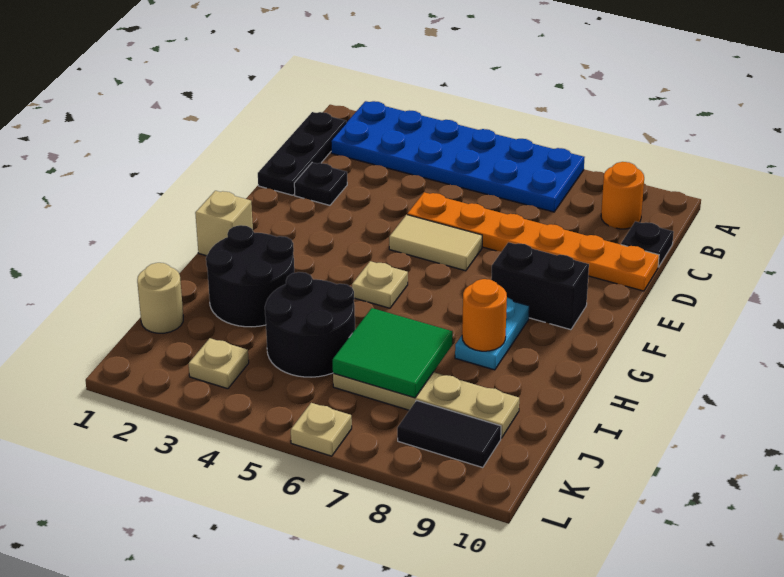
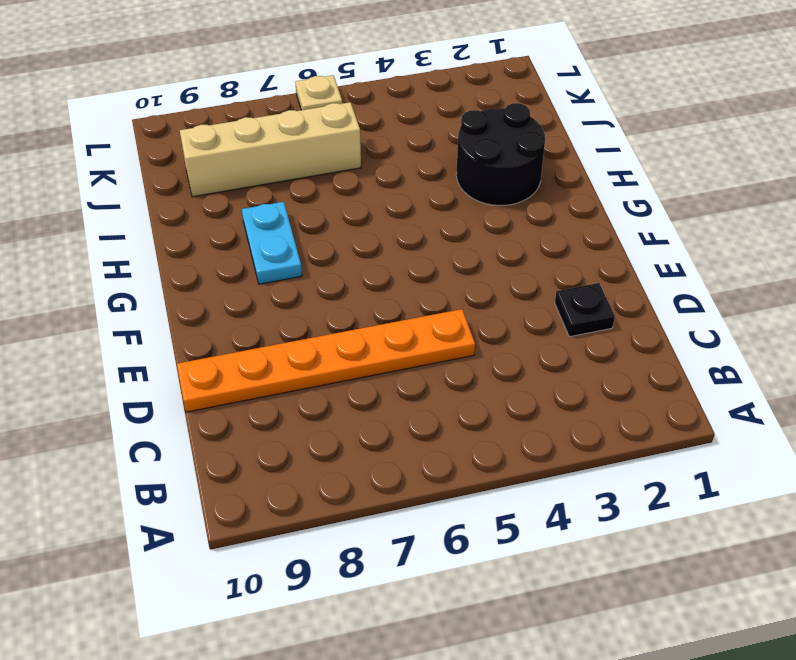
tan brick J6:J9 level 1 -> tan plate J6:J9 level 1
none -> blue plate A2:B7 level 1
none -> black plate B1:D1 level 1
none -> orange round brick B9 level 1

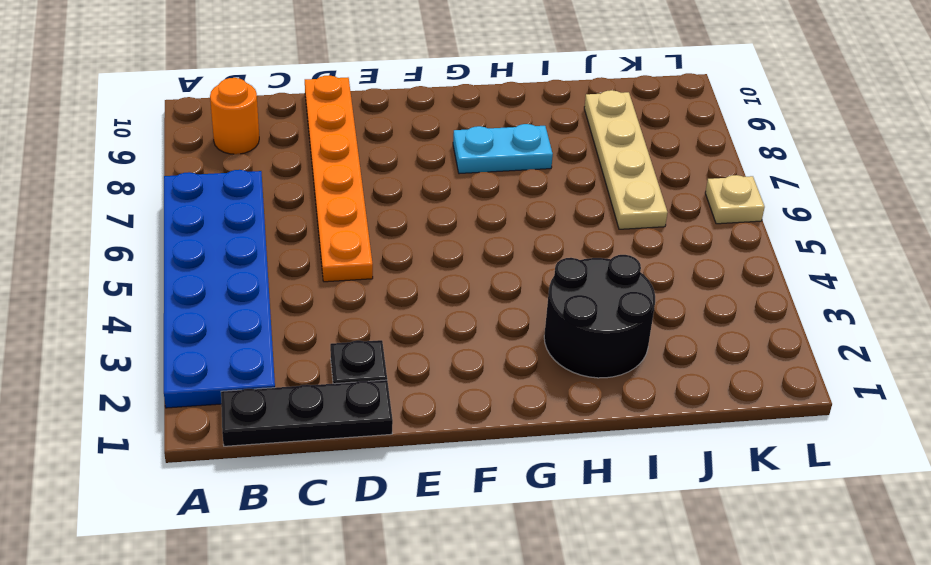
none -> black plate C10 level 1
none -> tan tile E5:E6 level 1
none -> black brick F8:F9 level 1

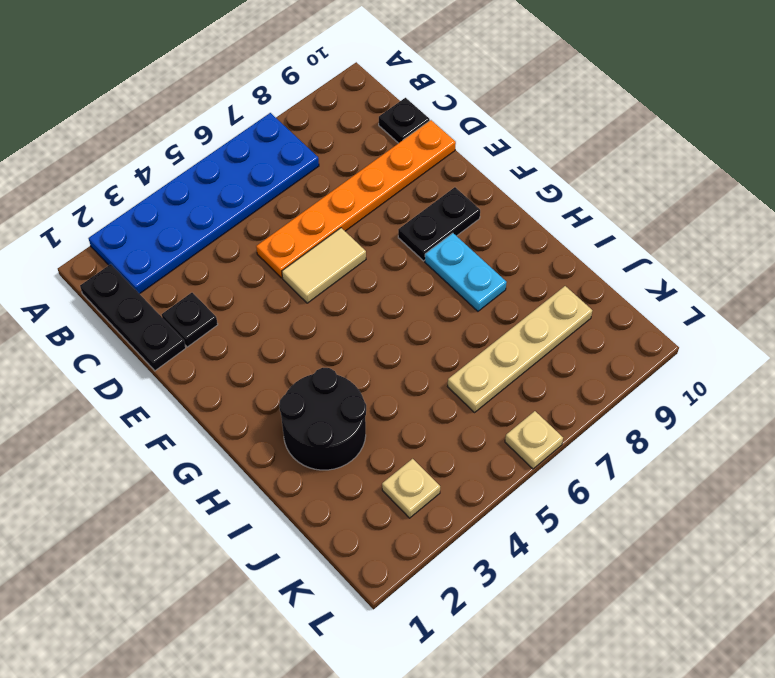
black plate F8:F9 level 1 -> black brick F8:F9 level 1
none -> orange round brick B9 level 1
none -> tan brick G1 level 1
none -> tan plate G5 level 1

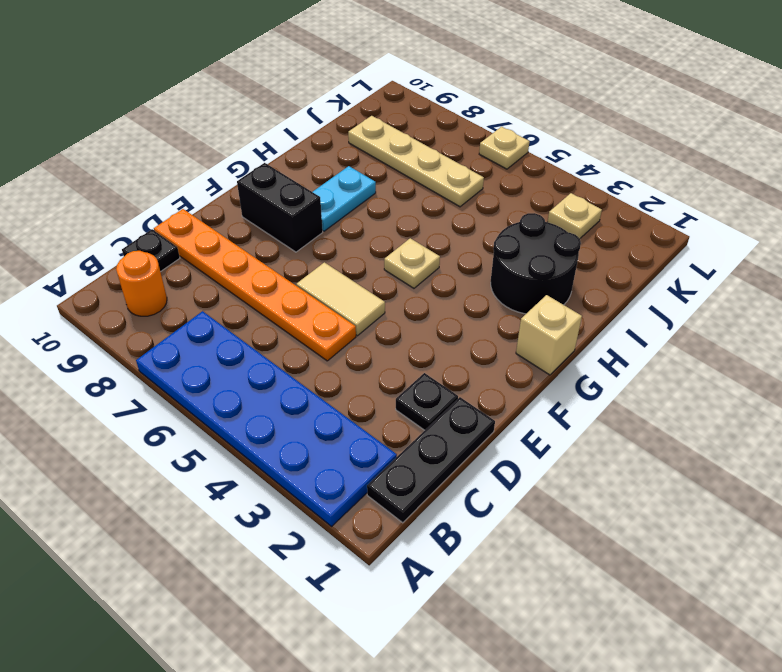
none -> black round brick I4:J5 level 1
none -> tan round brick J1 level 1
none -> black tile K8:K9 level 1

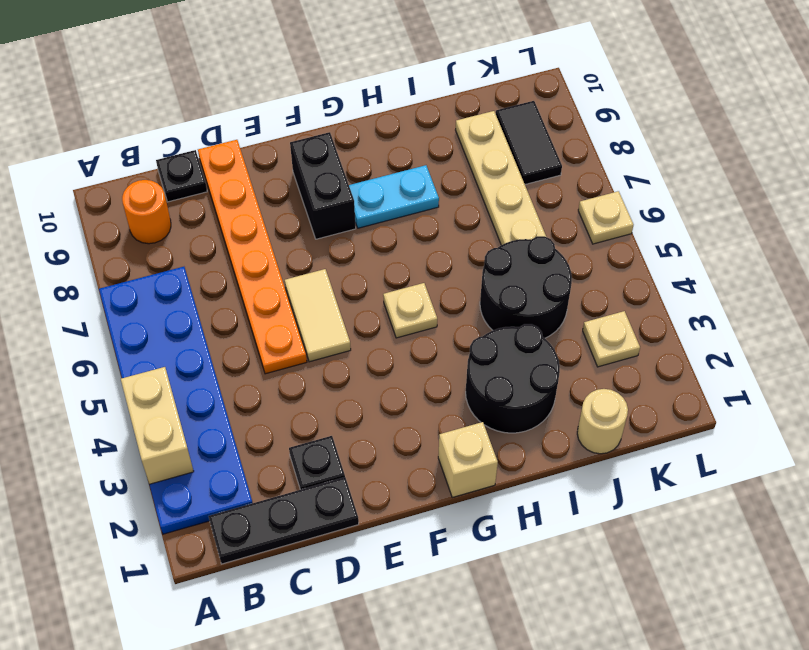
tan brick A3:A4 level 2 -> none
none -> orange round brick H8 level 2
none -> green tile I6:J7 level 2

